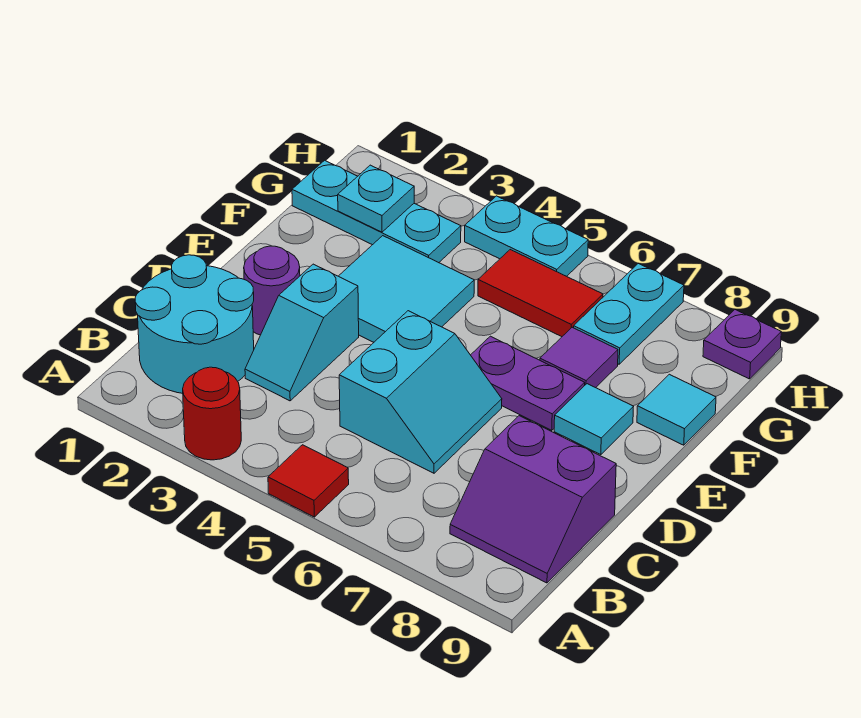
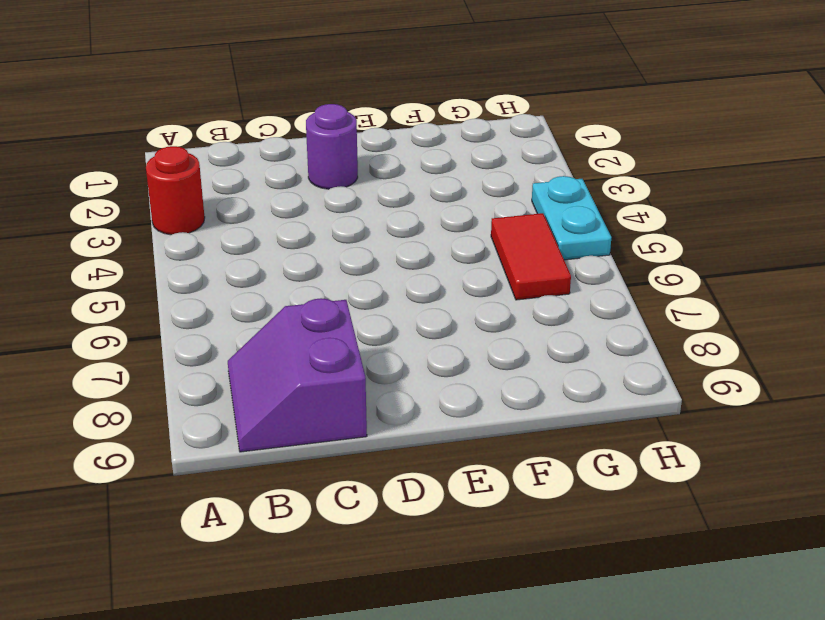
none -> red tile A5 level 1
none -> cyan round brick B1:C2 level 1
none -> cyan slope C3:D3 level 1 top D

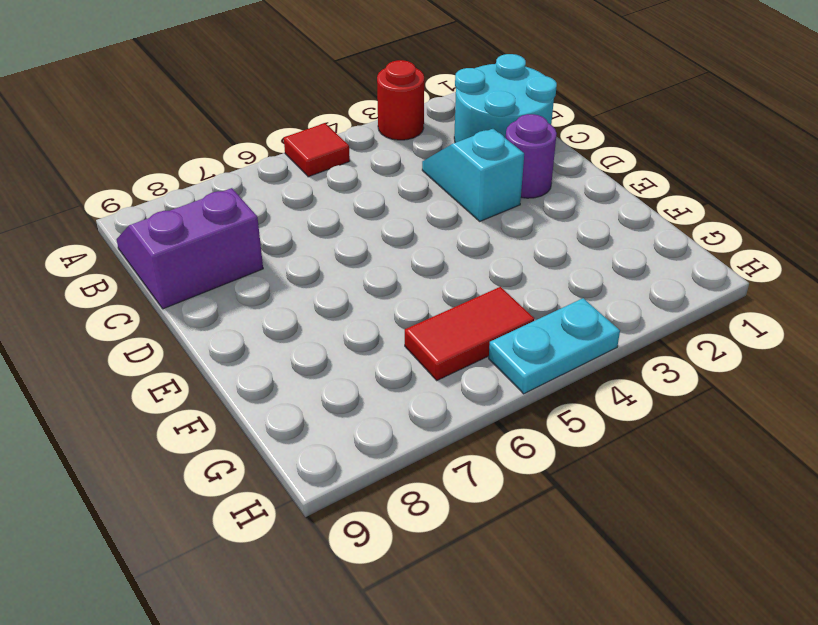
none -> cyan slope C5:D6 level 1 top 5
none -> cyan tile E3:F4 level 1
none -> purple plate E6:E7 level 1

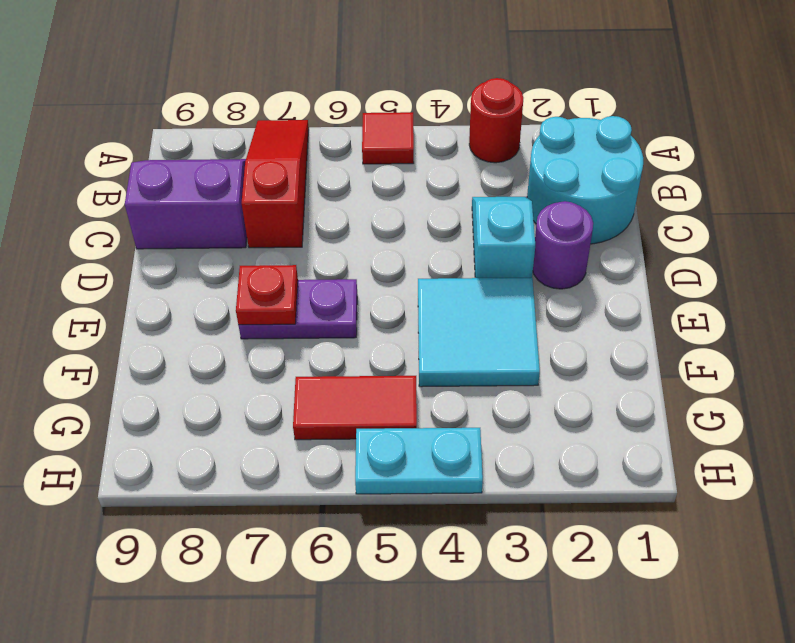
red slope A7:C7 level 1 top C -> none
red plate E7 level 2 -> none
none -> cyan slope C5:D6 level 1 top 5
none -> cyan tile E8 level 1
none -> purple tile F7 level 1

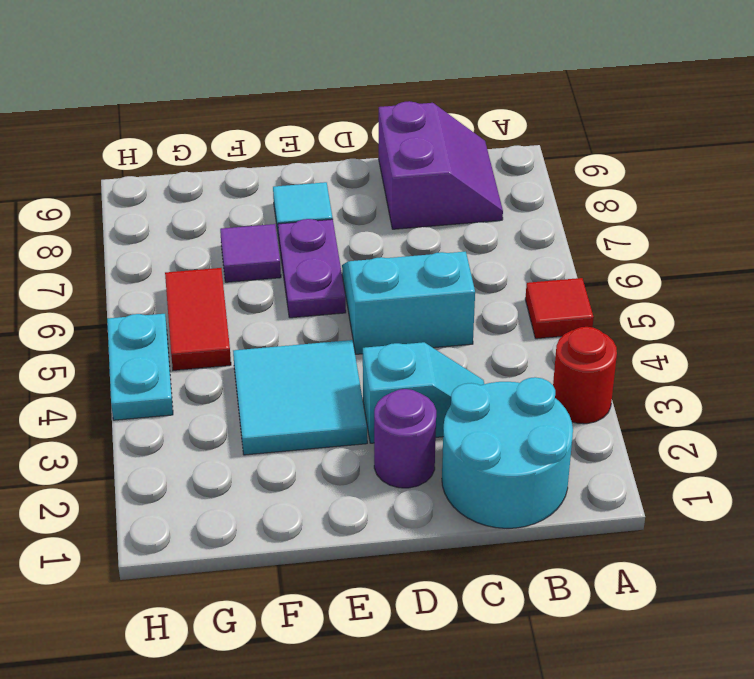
none -> cyan tile F9 level 1
none -> cyan plate G1:G3 level 1
none -> cyan plate G7:H7 level 1

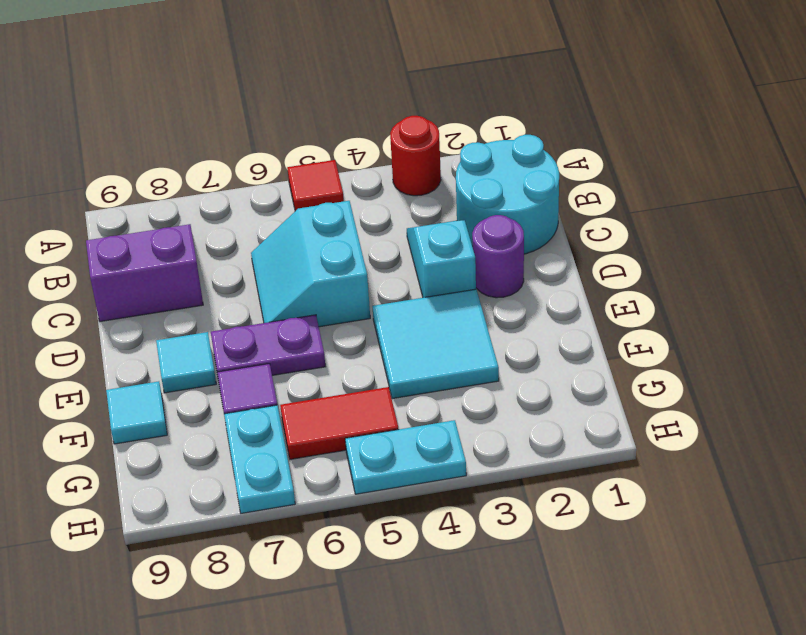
none -> cyan plate G1:G3 level 1
none -> purple plate H9 level 1
none -> cyan plate G2 level 2

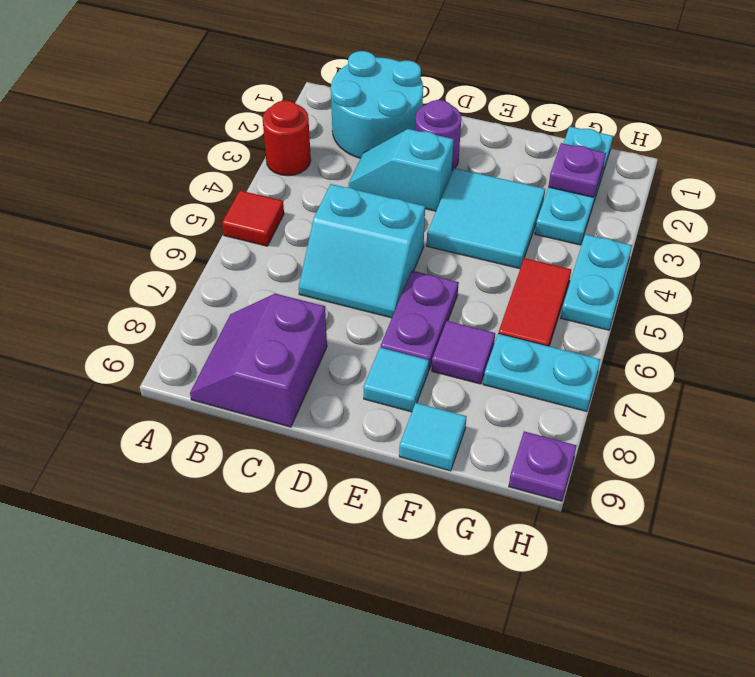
purple plate G2 level 2 -> cyan plate G2 level 2

